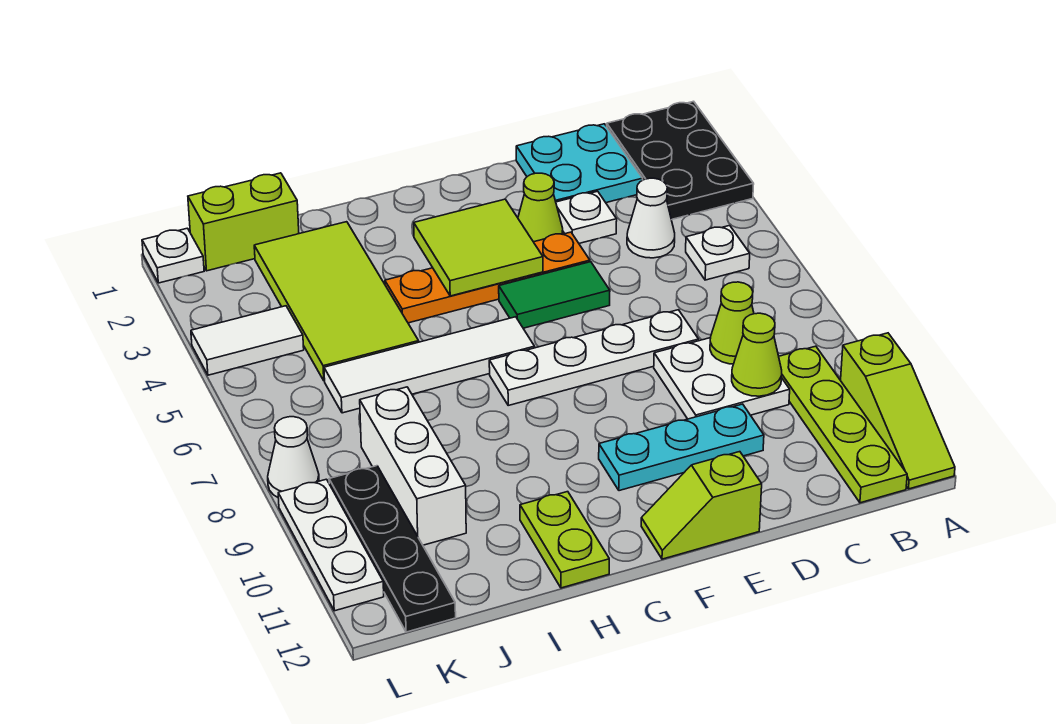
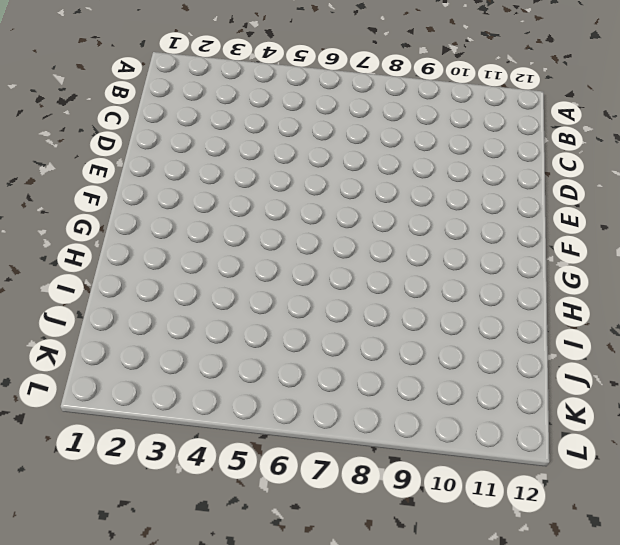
none -> black plate A1:B3 level 1
none -> lime slope A10:A12 level 1 top 10
none -> white plate B5 level 1

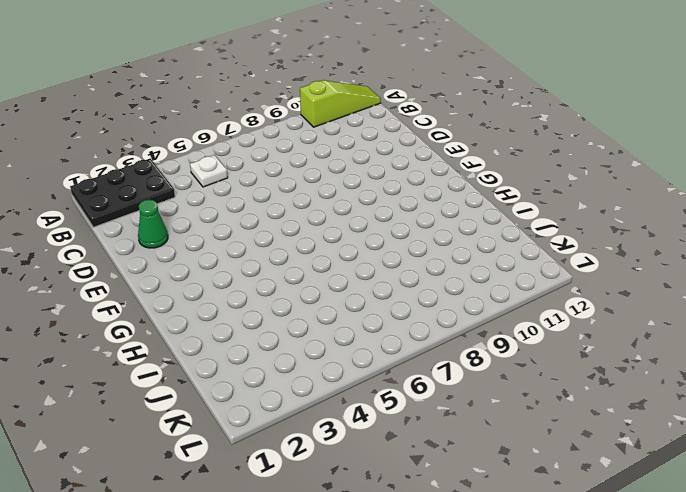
green cone D2 level 1 -> cyan plate C1:D2 level 1
none -> lime plate B9:B12 level 1
none -> white cone C4 level 1
none -> white plate C8:D9 level 1

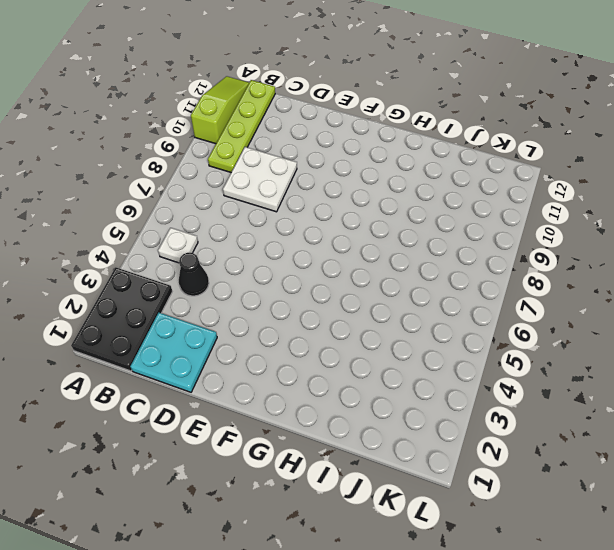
black cone C4 level 1 -> white cone C4 level 1
none -> white plate D3 level 1
none -> white plate D7:G7 level 1
none -> cyan plate D10:F10 level 1

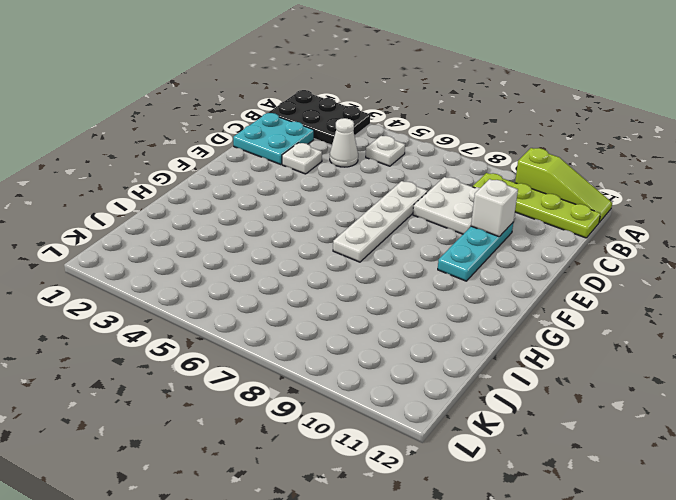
white brick D10 level 2 -> none
none -> lime cone E3 level 1
none -> orange plate E4:H4 level 1
none -> green tile E5:F5 level 1

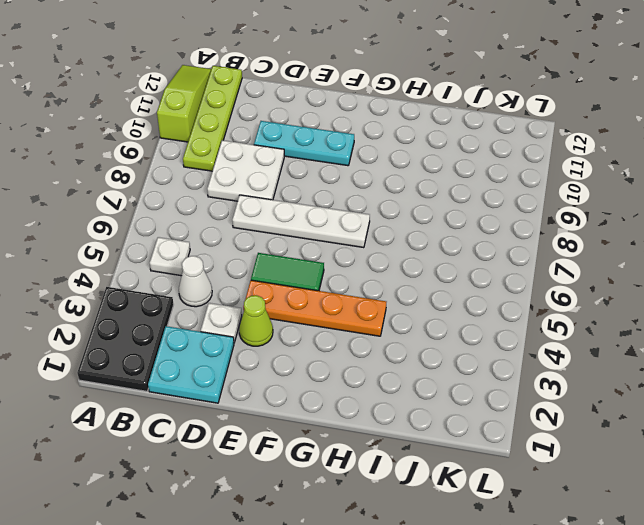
none -> lime slope E12:F12 level 1 top E
none -> white tile G6:J6 level 1
none -> lime plate H11:H12 level 1

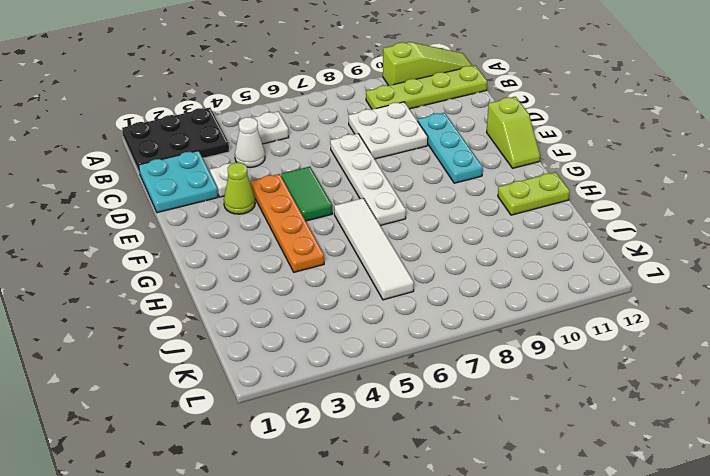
none -> lime tile I2:J5 level 1
none -> lime brick J1:K1 level 1
none -> white brick J8:J10 level 1

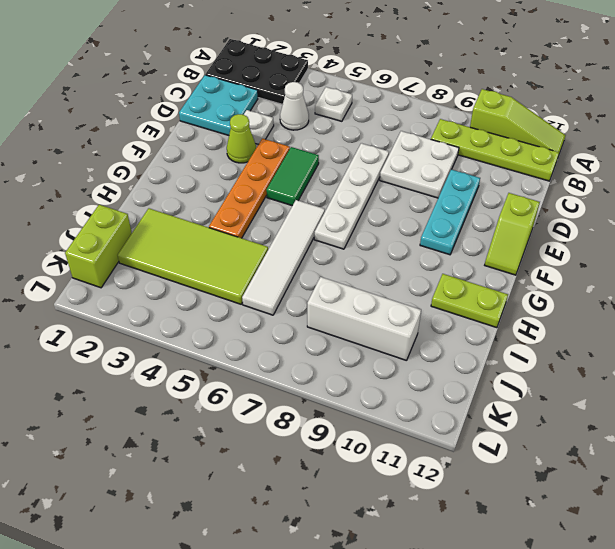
none -> white tile K4:L4 level 1
none -> black plate K9:K12 level 1
none -> white plate L1 level 1

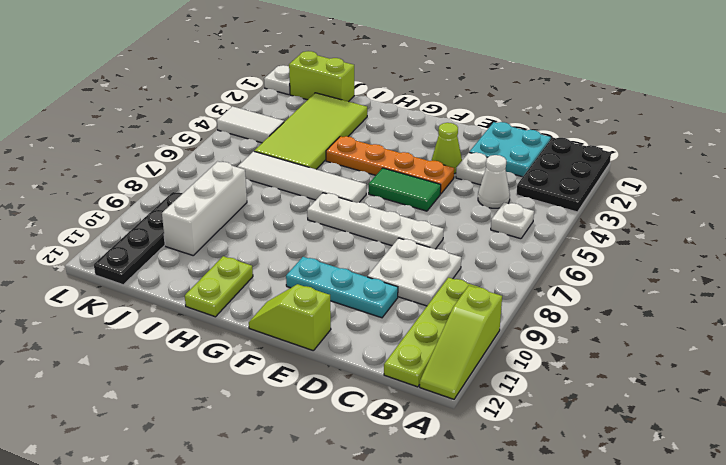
none -> white cone L8 level 1
none -> white plate L9:L11 level 1
none -> lime cone C8 level 2

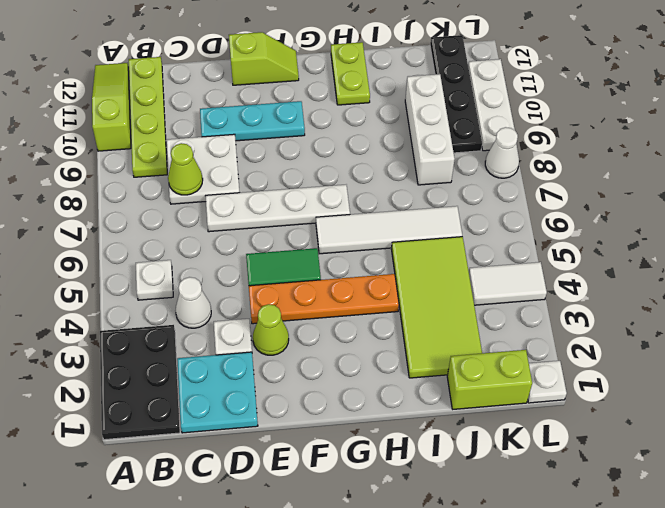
none -> lime cone C9 level 2
none -> lime tile F3:G4 level 2

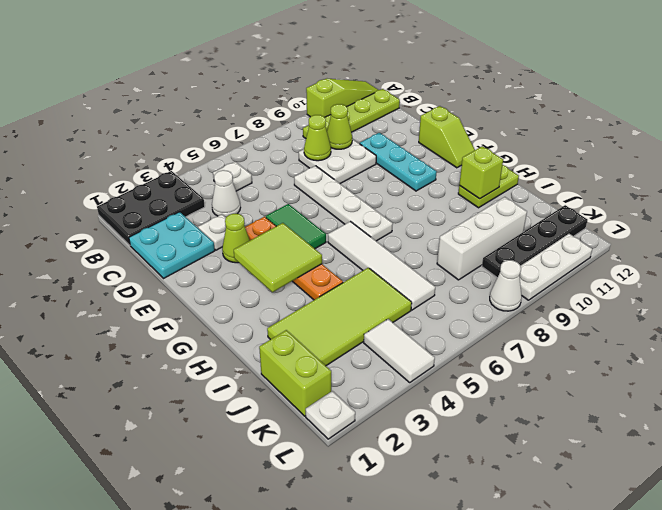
lime brick H11 level 2 -> none

